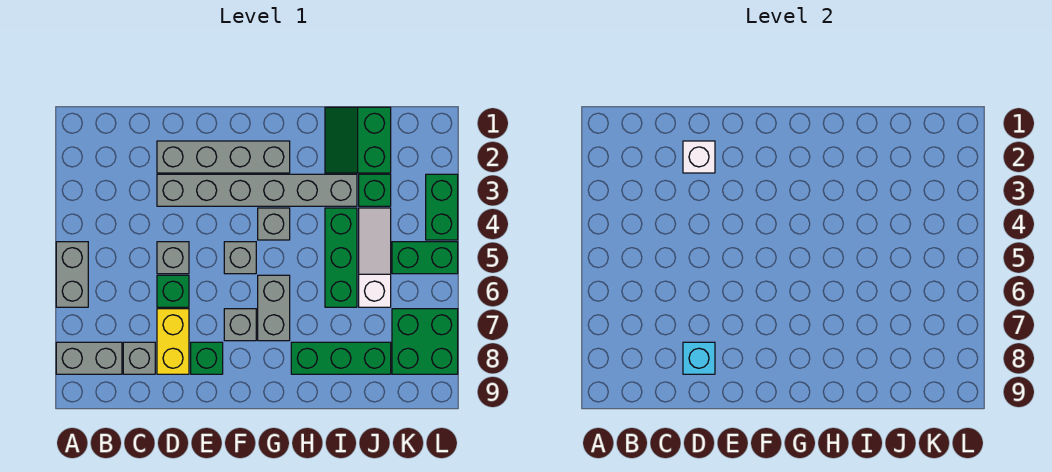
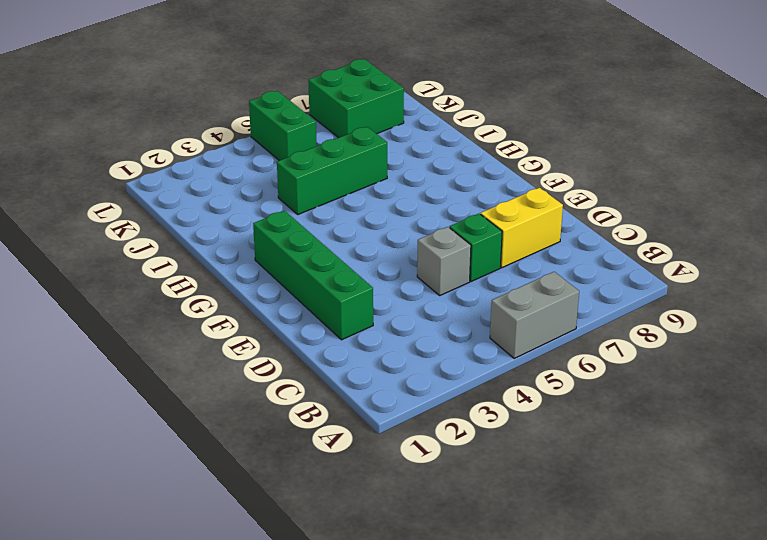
green brick D2:G2 level 1 -> grey brick D2:G2 level 1
none -> grey brick A8:B8 level 1
none -> grey brick C8 level 1
none -> grey brick D3:I3 level 1

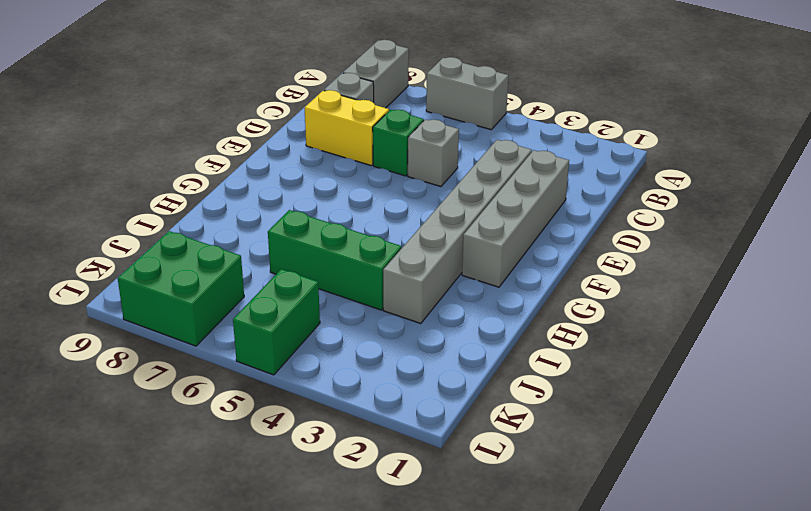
none -> green brick E8 level 1
none -> grey brick F5 level 1
none -> grey brick F7 level 1

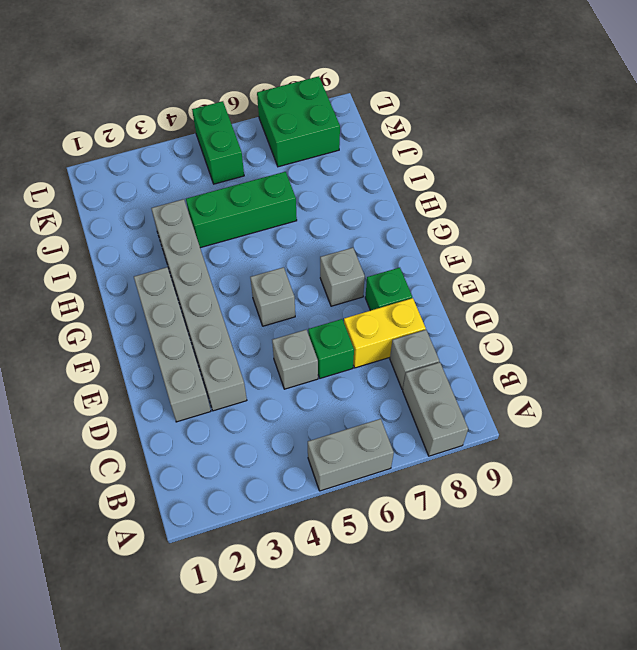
none -> grey brick G4 level 1
none -> grey brick G6:G7 level 1
none -> green brick H8:J8 level 1

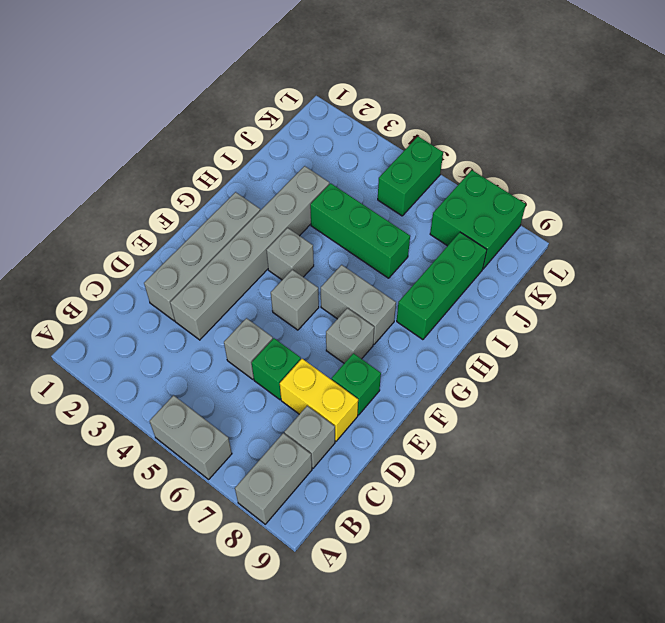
none -> green slope I1:J2 level 1 top J
none -> green brick J3 level 1
none -> white slope J4:J6 level 1 top 6

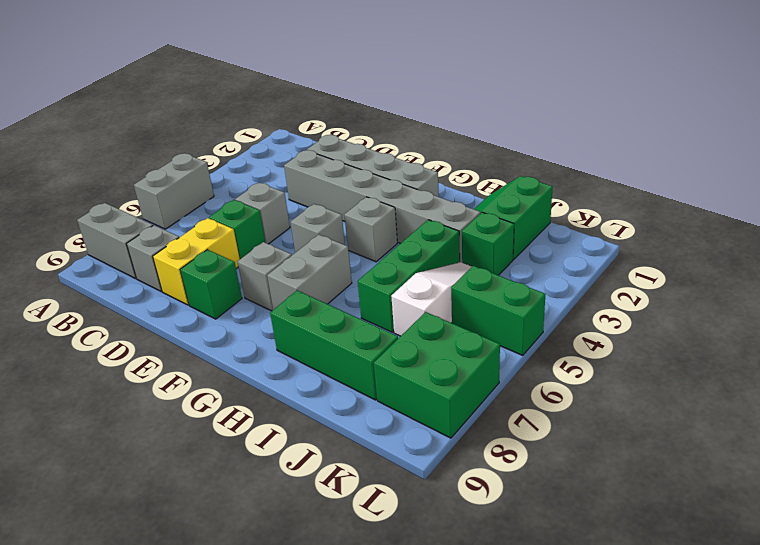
none -> green brick L3:L4 level 1
none -> white brick D2 level 2
none -> cyan brick D8 level 2

